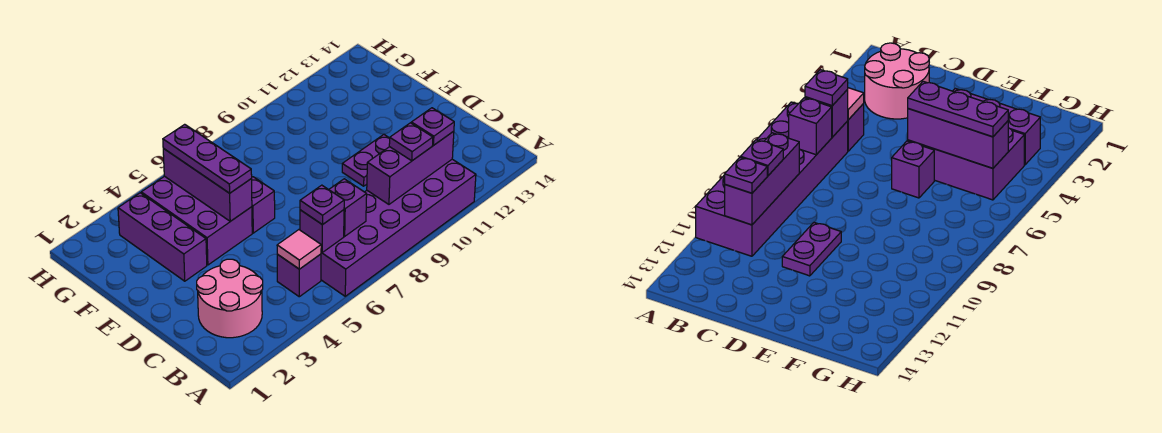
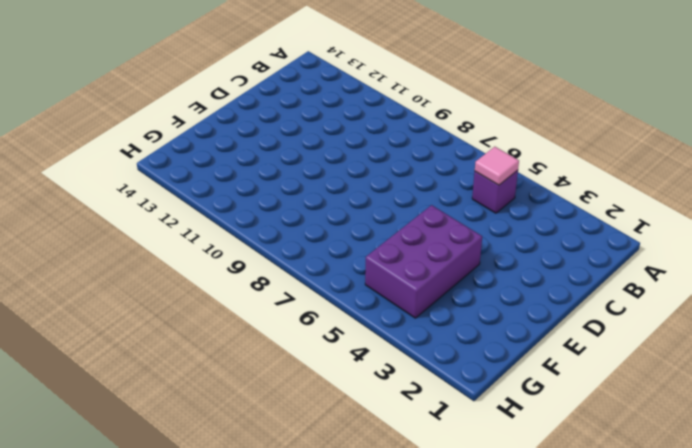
none -> purple brick A6:B11 level 1
none -> pink round brick B2:C3 level 1
none -> purple plate D10:D11 level 1

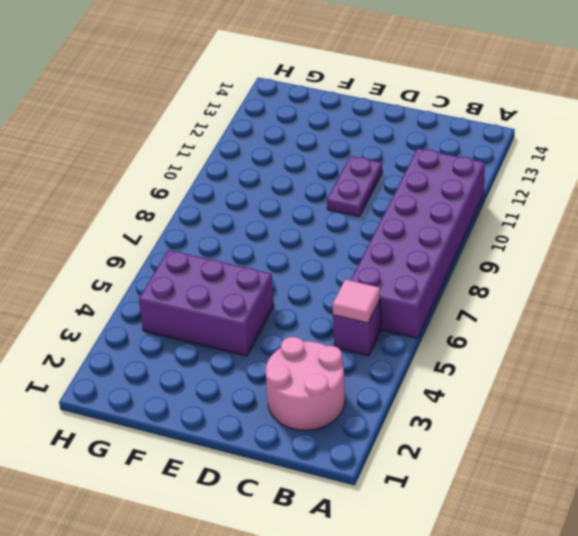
none -> purple brick E3:G3 level 1
none -> purple brick E6 level 1
none -> purple brick B6 level 2

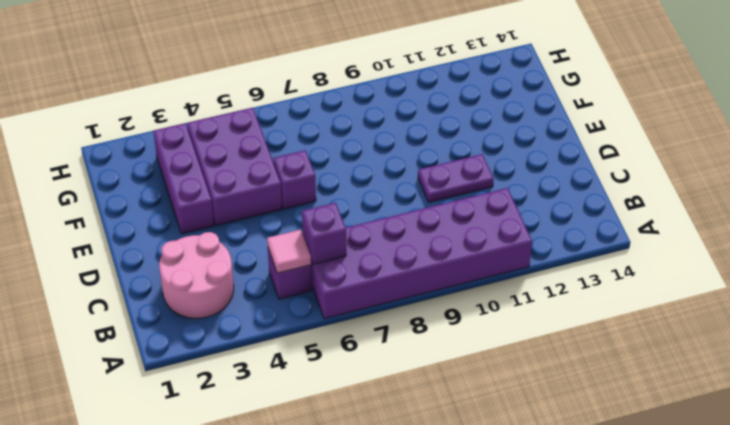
none -> purple brick B7 level 2
none -> purple brick B9:B11 level 2
none -> purple brick E5:G5 level 2

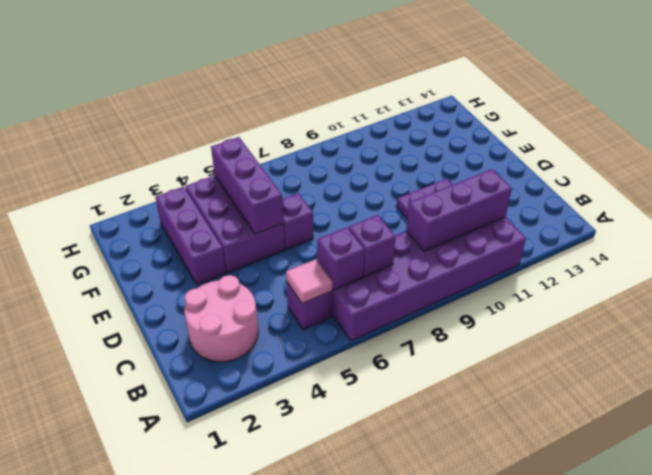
none -> purple plate B6 level 3
none -> purple plate B10 level 3
none -> purple plate B11 level 3

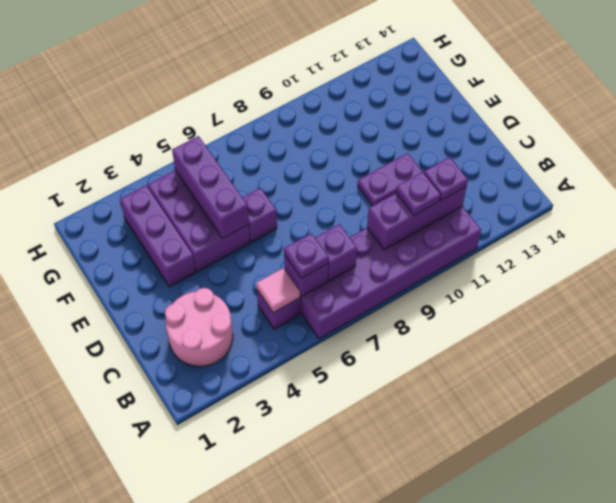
none -> purple plate E5:G5 level 3

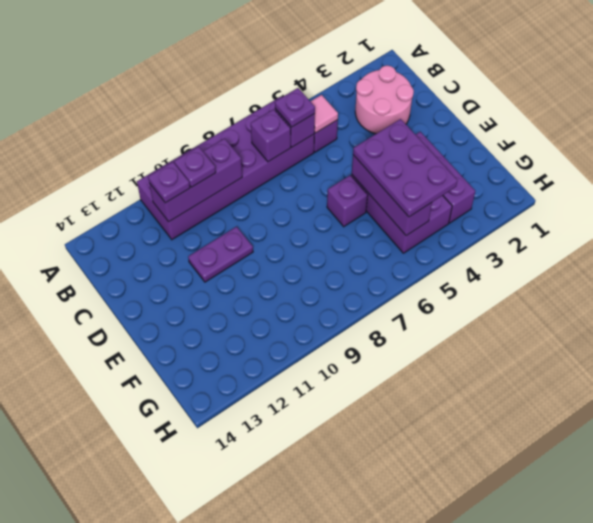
purple plate E4:G5 level 3 -> purple plate E5:G5 level 3

